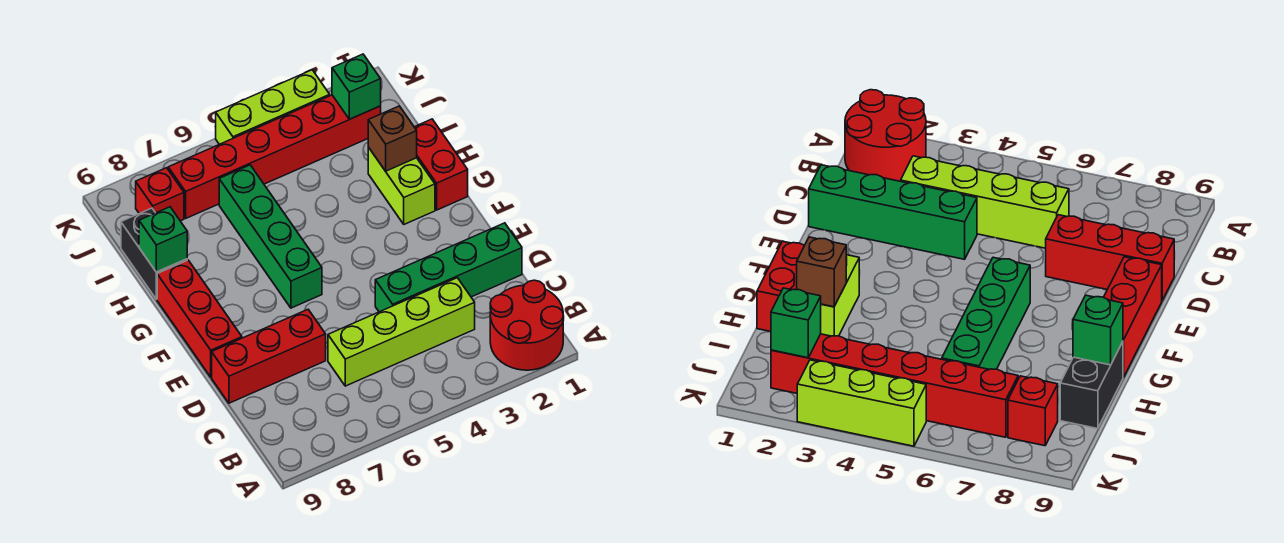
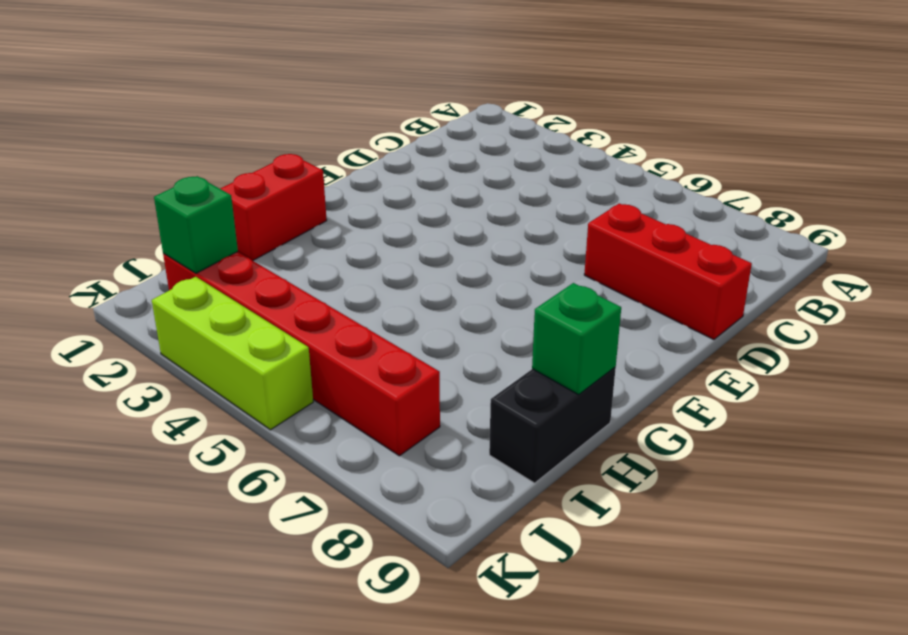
none -> red round brick A1:B2 level 1
none -> lime brick C3:C6 level 1
none -> green brick D1:D4 level 1

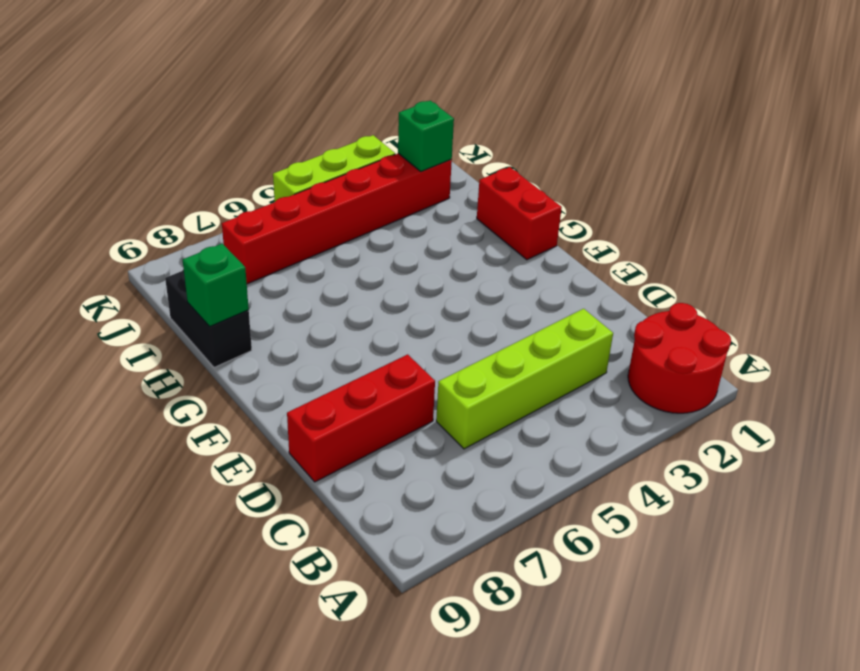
none -> green brick D1:D4 level 1
none -> red brick E9:G9 level 1
none -> green brick F6:I6 level 1

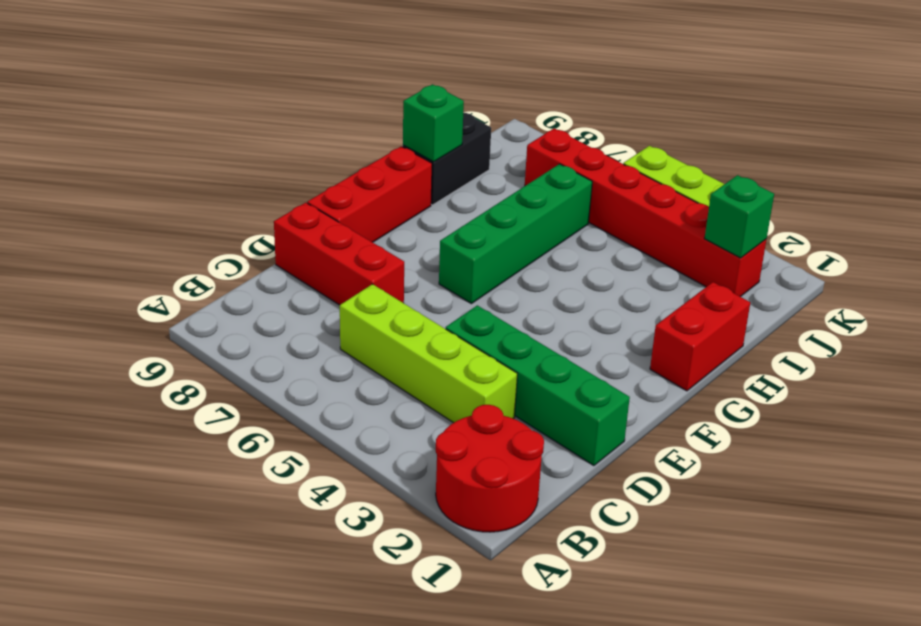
none -> lime brick G2:H2 level 1
none -> red brick J8 level 1
none -> brown brick H2 level 2

